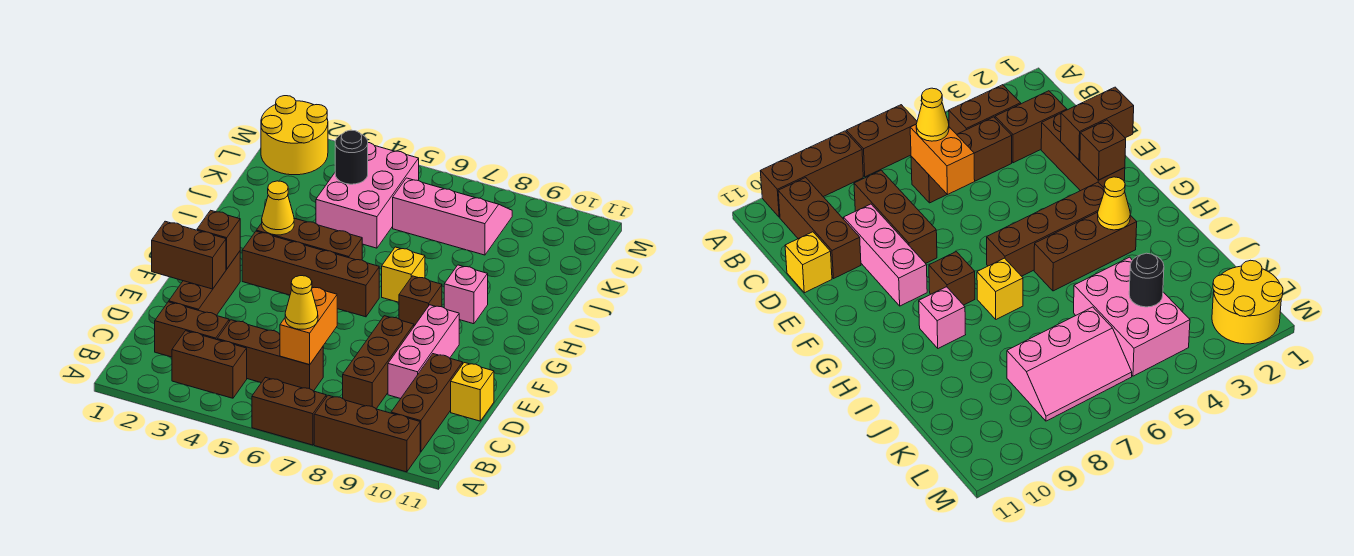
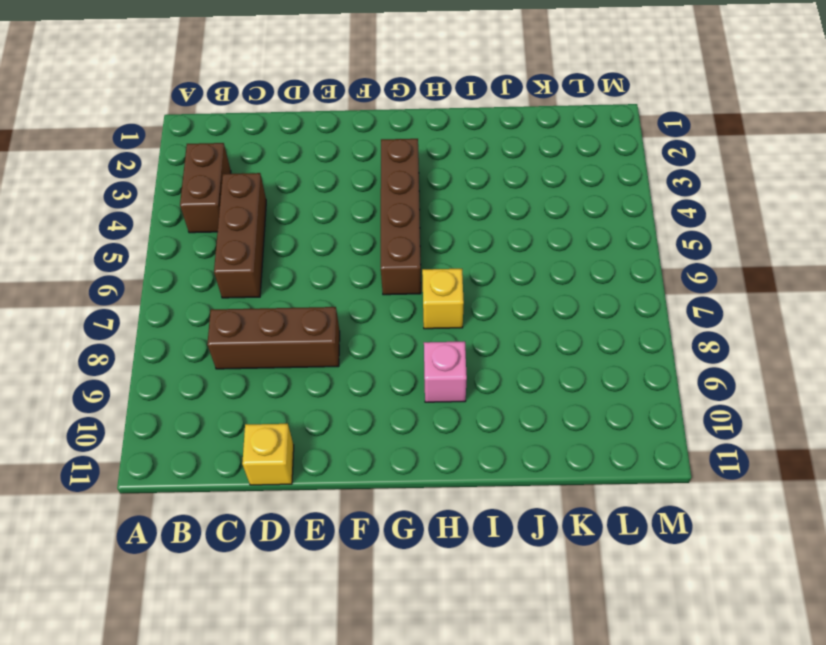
none -> brown brick A6:A7 level 1
none -> brown brick A8:A10 level 1
none -> brown brick B10:D10 level 1

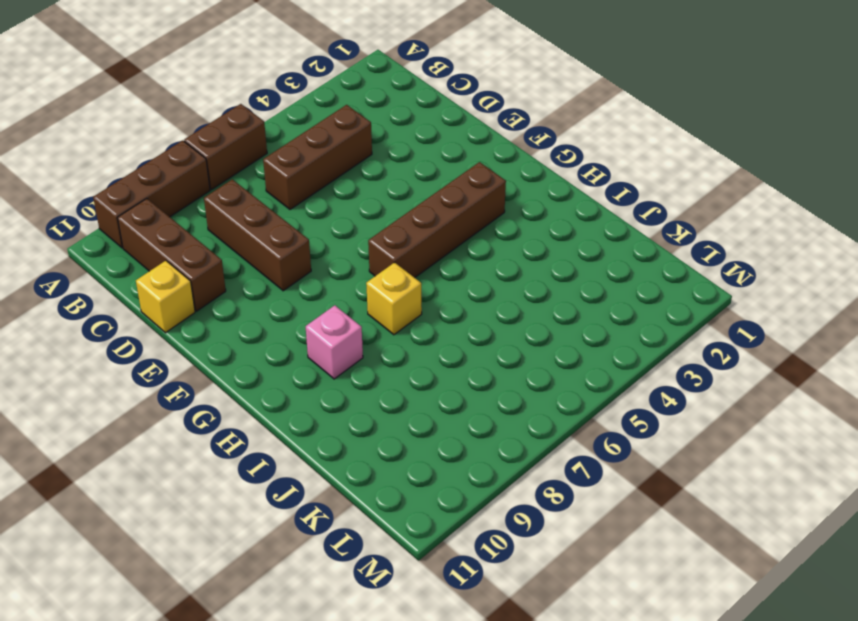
none -> brown brick B3:B4 level 1
none -> brown brick C2:C3 level 1
none -> brown brick D2:F2 level 1

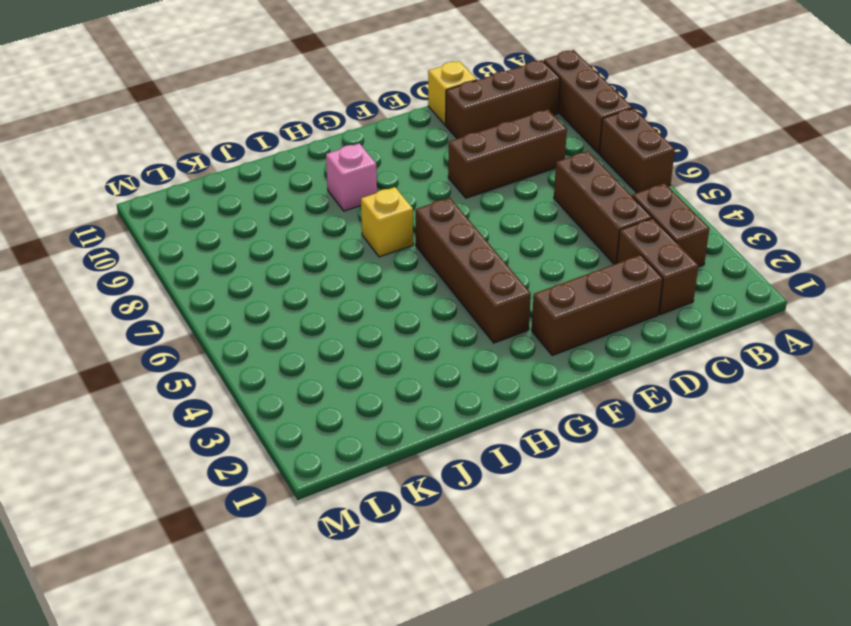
none -> pink brick D9:F9 level 1
none -> brown brick G8 level 1
none -> brown brick H3:H5 level 1

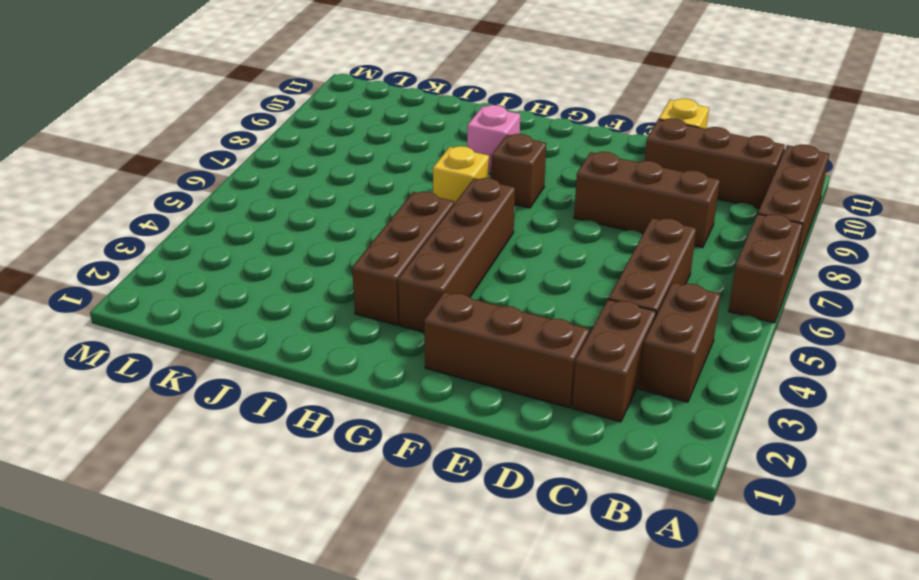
none -> pink brick D9:F9 level 1
none -> pink brick J4:L5 level 1
none -> pink slope K6:L8 level 1 top K

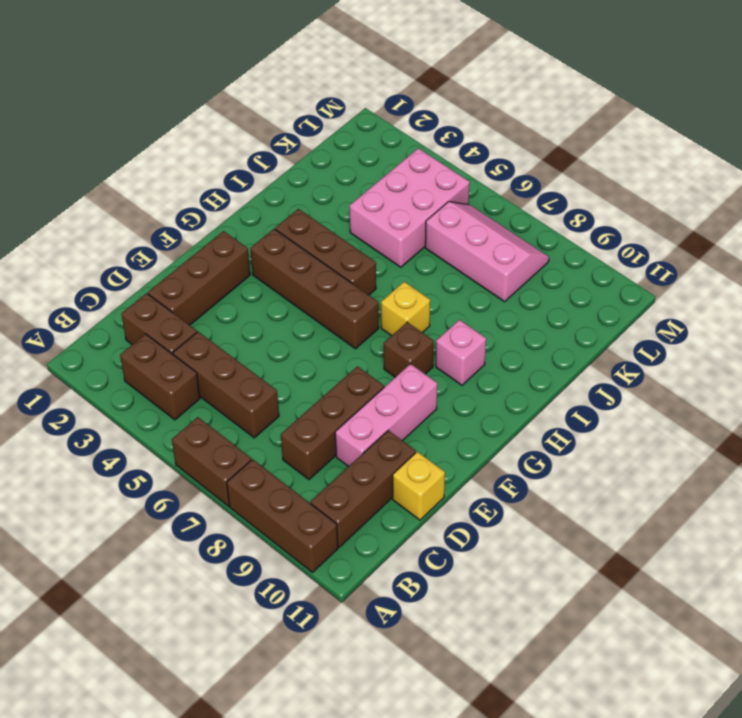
none -> yellow round brick L1:M2 level 1
none -> orange brick C6:D6 level 2
none -> brown brick E1:E2 level 2

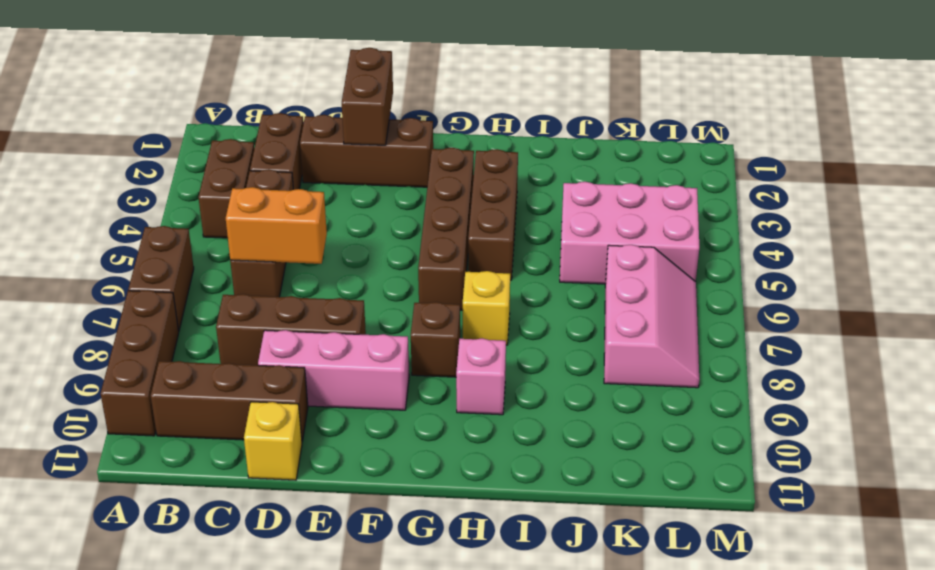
none -> yellow round brick L1:M2 level 1
none -> brown brick F2 level 2
none -> yellow cone H3 level 2

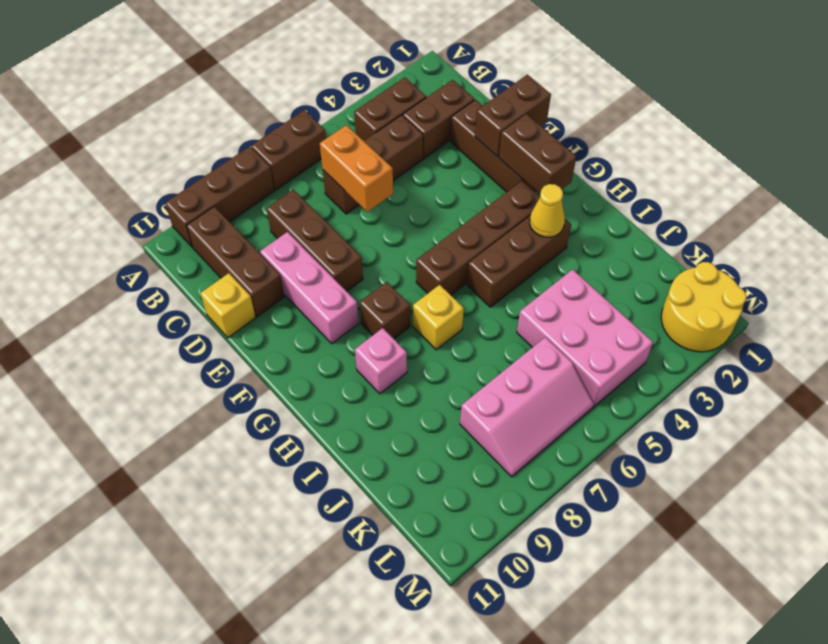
brown brick F2:G2 level 2 -> brown brick F2 level 2
none -> black round brick K4 level 2
none -> yellow cone C6 level 3

